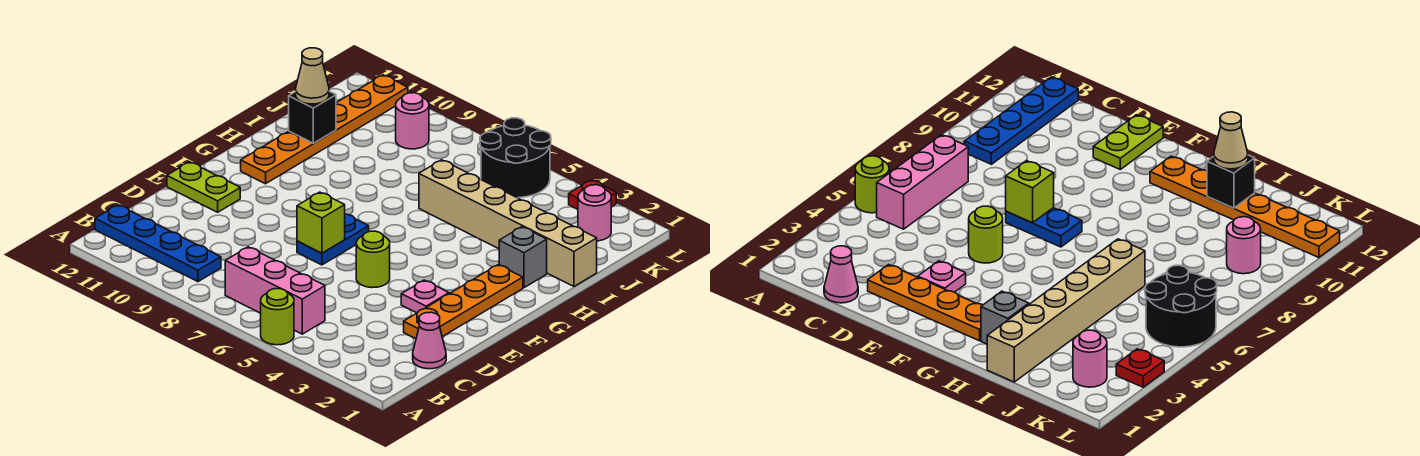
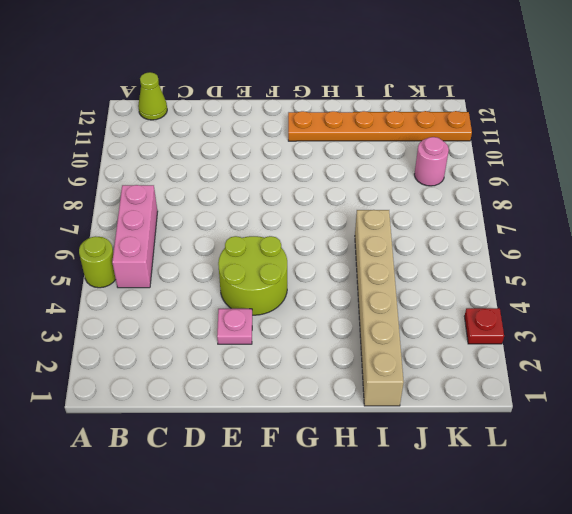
lime cone B12 level 1 -> blue plate B9:B12 level 1
lime round brick E4:F5 level 1 -> lime round brick E5 level 1
none -> pink cone C1 level 1
none -> orange plate D2:G2 level 1
none -> blue plate E7:F7 level 1

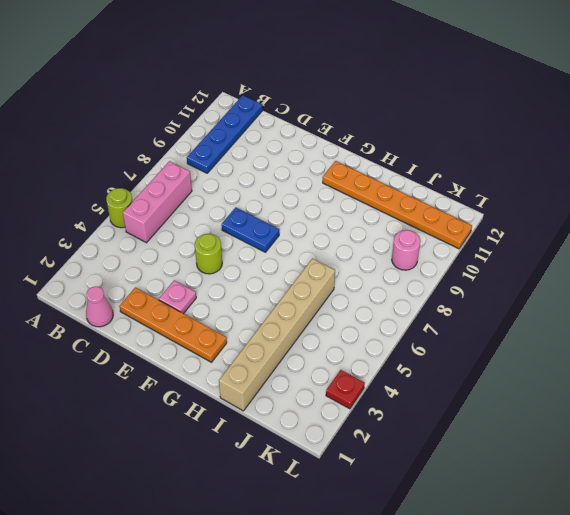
none -> lime plate E11:E12 level 1
none -> grey brick H2 level 1
none -> pink round brick K2 level 1

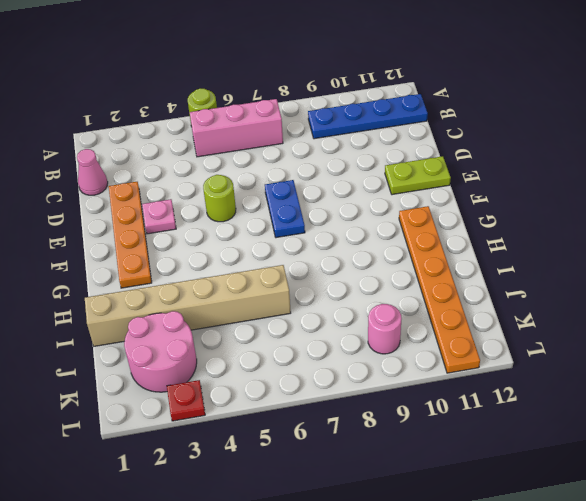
pink round brick J2:K3 level 1 -> pink round brick K2 level 1
none -> grey brick H2 level 1
none -> black round brick K5:L6 level 1
none -> lime brick E7 level 2

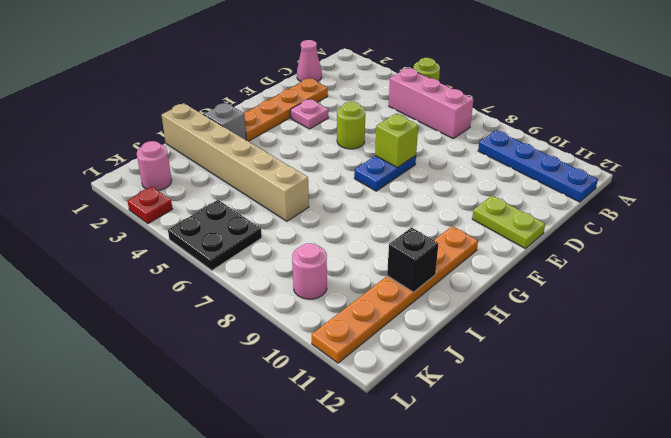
black plate K5:L6 level 1 -> black round brick K5:L6 level 1
none -> tan cone I11 level 3

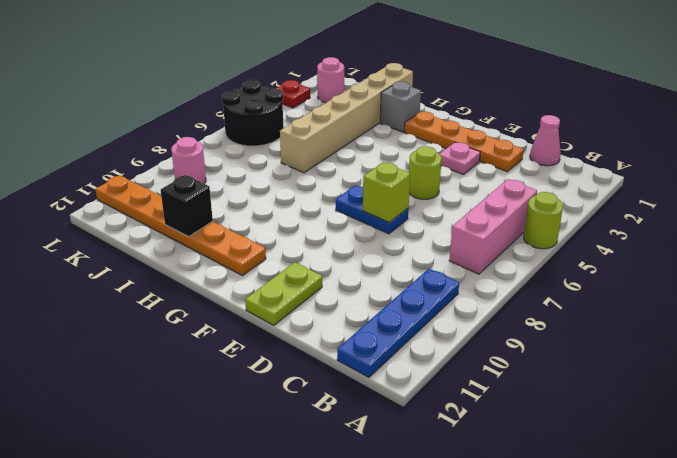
none -> tan cone I11 level 3

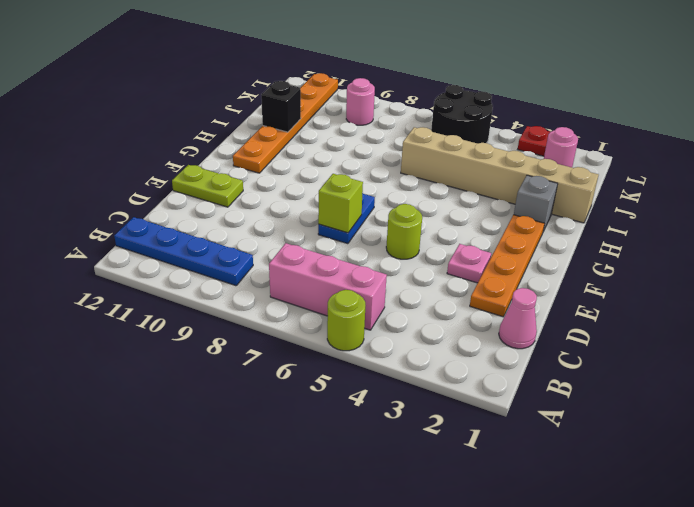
none -> tan cone I11 level 3

